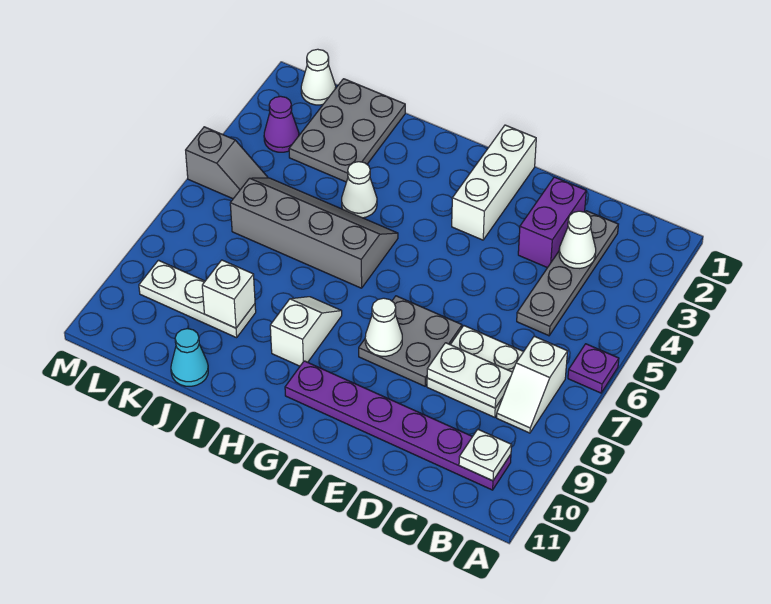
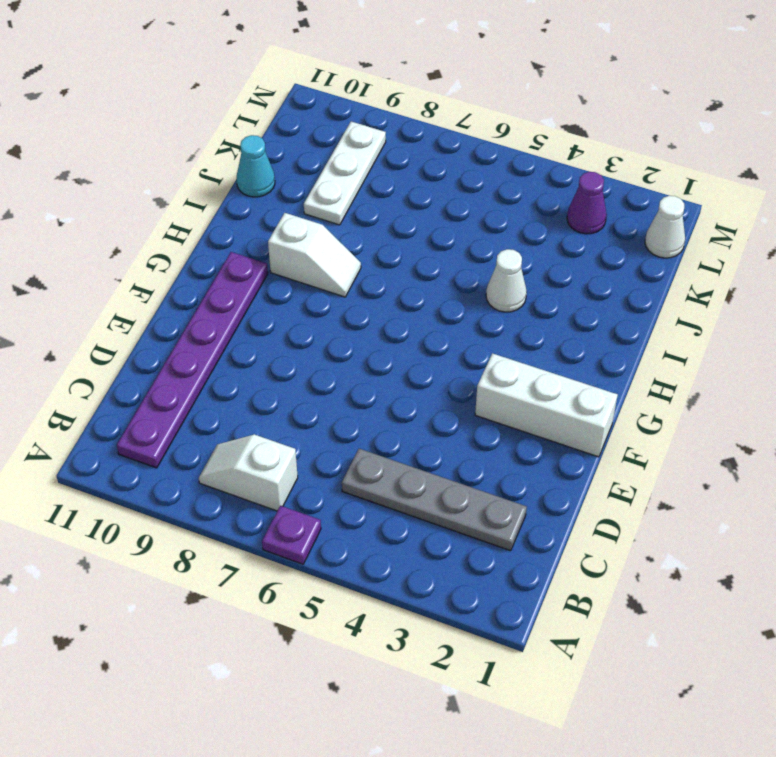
none -> white plate C7:D8 level 1
none -> purple brick D2:D3 level 1
none -> grey plate E7:F8 level 1

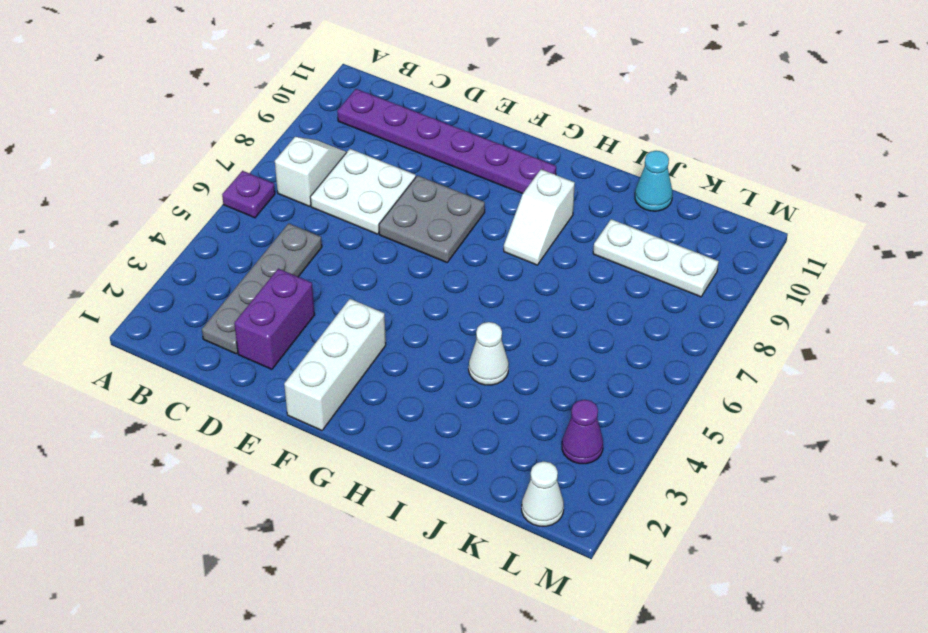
none -> grey slope H5:K6 level 1 top 6
none -> grey plate J1:K3 level 1
none -> grey slope L5:M5 level 1 top M

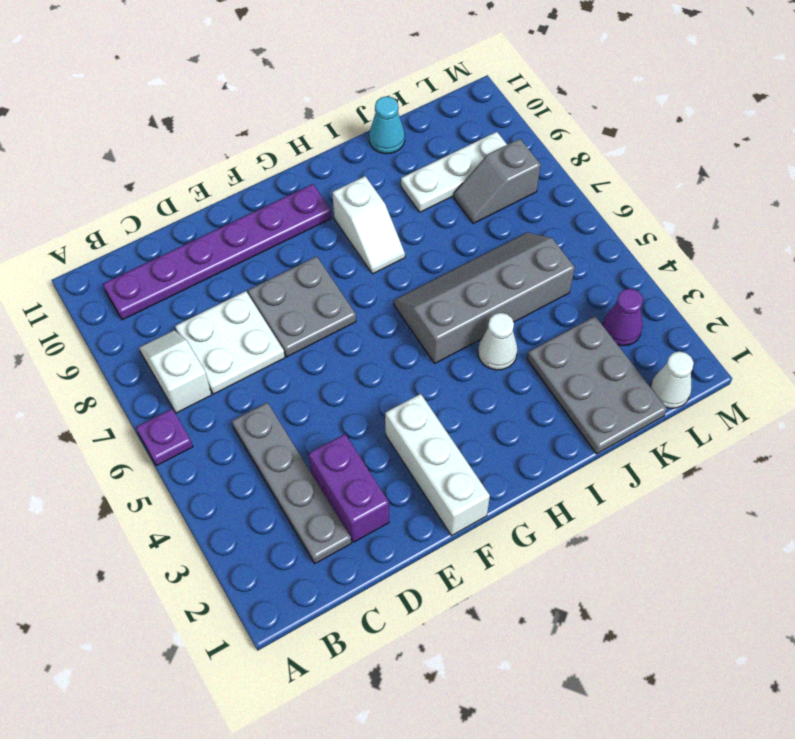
grey slope H5:K6 level 1 top 5 -> grey slope H5:K6 level 1 top 6
grey slope K8:L8 level 1 top L -> grey slope L5:M5 level 1 top M
none -> white plate B10 level 2
none -> white cone C3 level 2
none -> white plate C8:D8 level 2

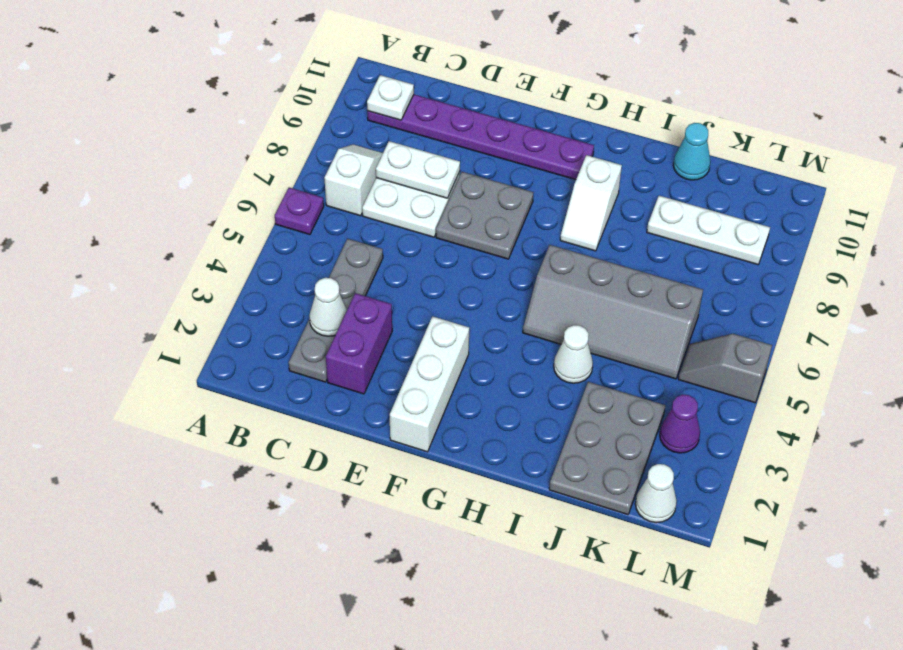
none -> white cone F8 level 2
none -> white brick J9 level 2

